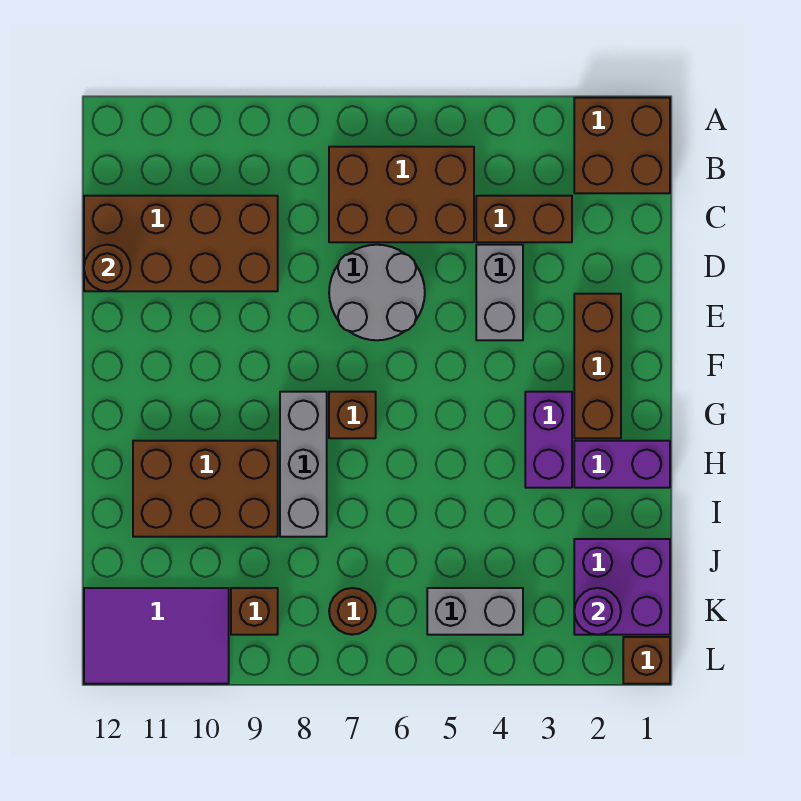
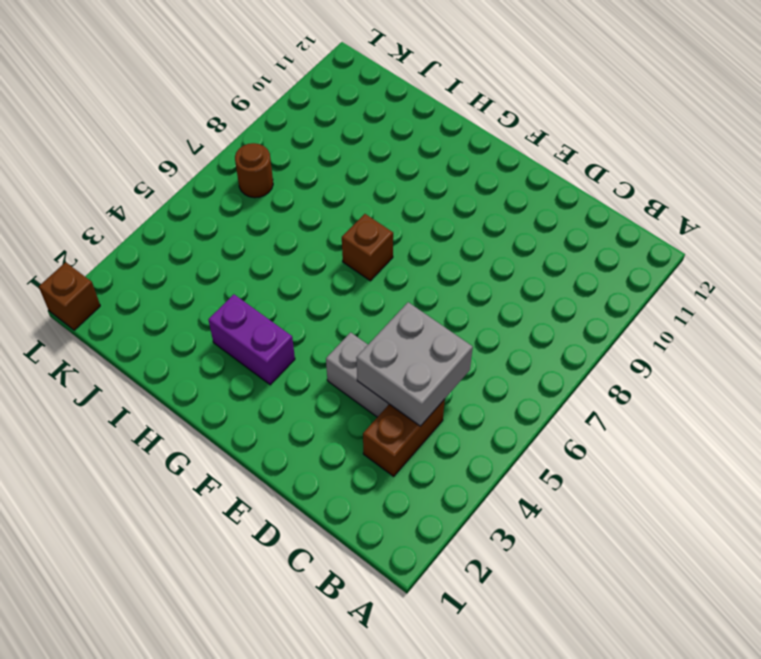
grey brick C4:D5 level 2 -> none
none -> brown brick A1:B2 level 1
none -> brown brick B5:C7 level 1
none -> brown brick C9:D12 level 1

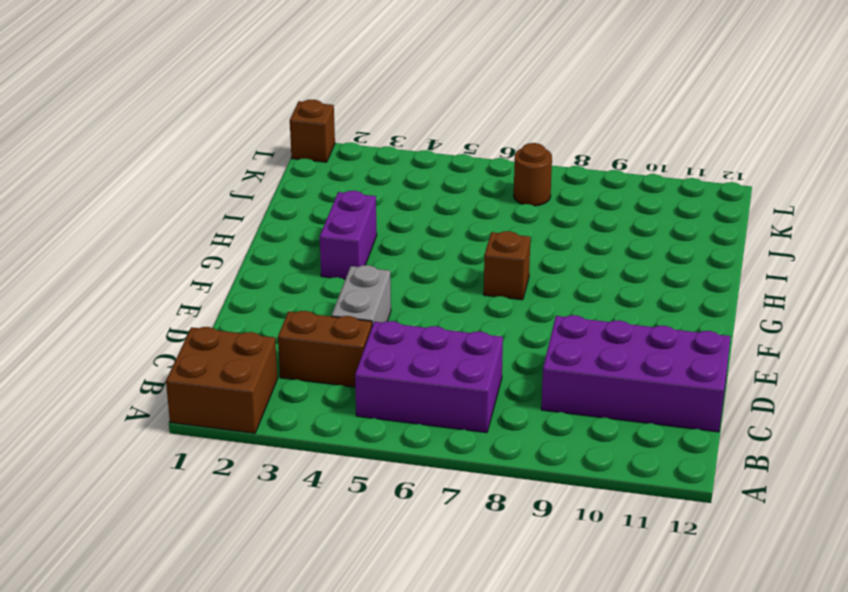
purple brick B5:C7 level 1 -> brown brick B5:C7 level 1
purple brick C9:D12 level 1 -> brown brick C9:D12 level 1
none -> grey round brick D6:E7 level 1
none -> brown brick E2:G2 level 1
none -> grey brick G8:I8 level 1

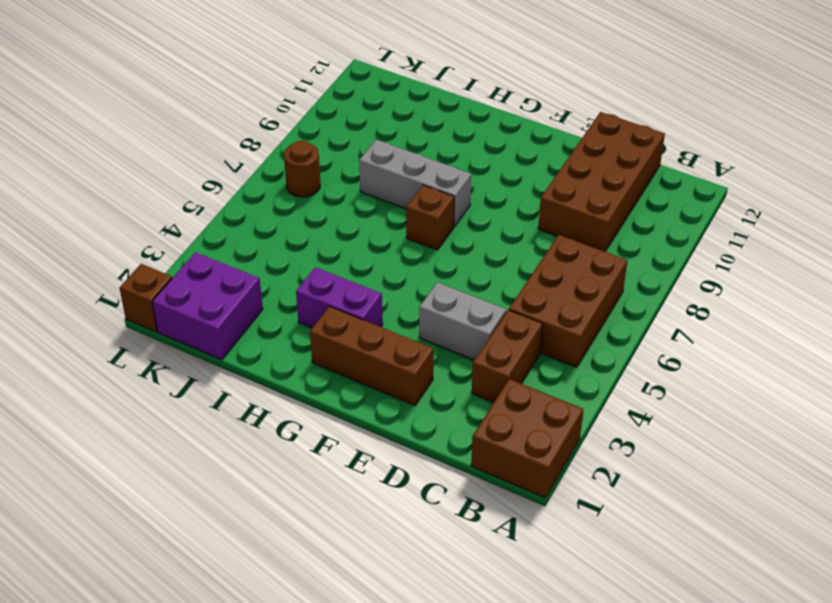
none -> grey round brick D6:E7 level 1
none -> purple brick H1:H2 level 1
none -> brown brick H9:I11 level 1

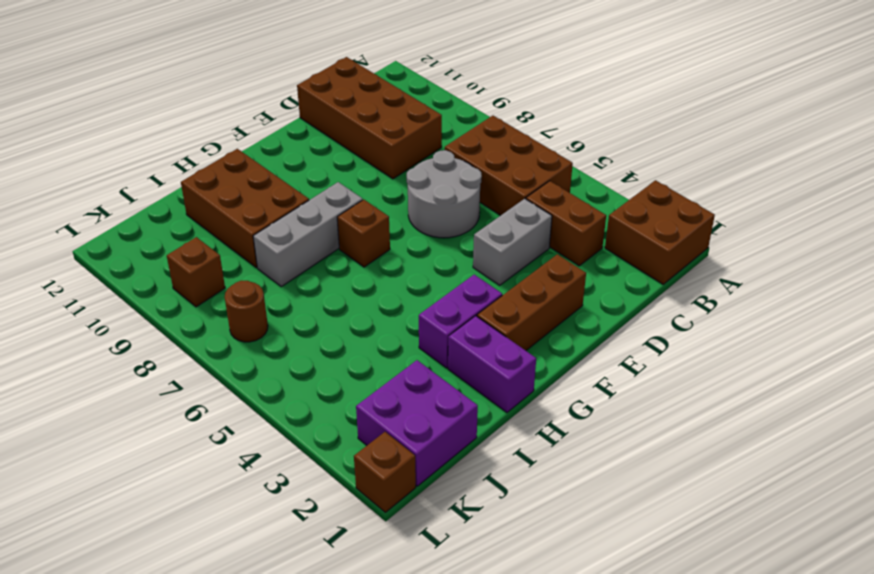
none -> grey brick K4:K5 level 1
none -> purple tile K10:L12 level 1
none -> brown round brick D12 level 2

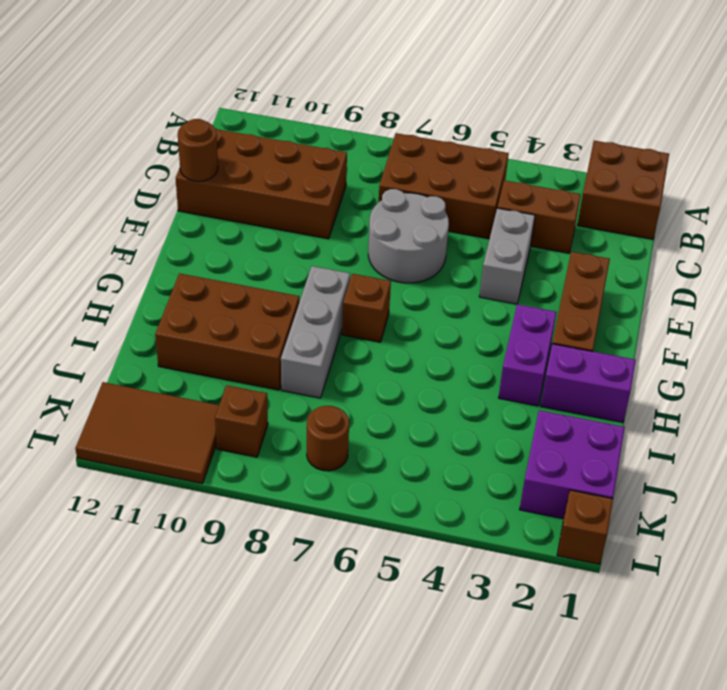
brown tile K10:L12 level 1 -> purple tile K10:L12 level 1
none -> grey brick K4:K5 level 1
none -> purple round brick K2 level 2

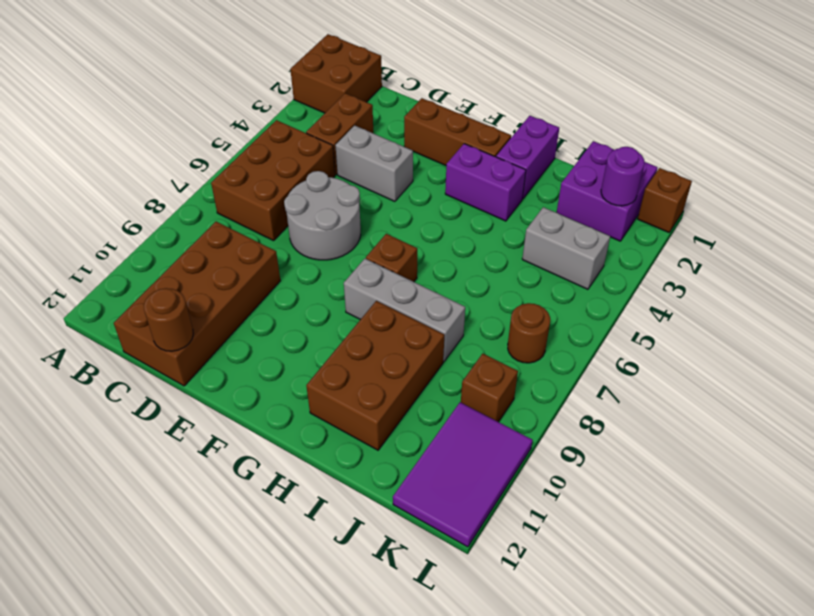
grey brick J4:K4 level 1 -> grey brick K4:K5 level 1

